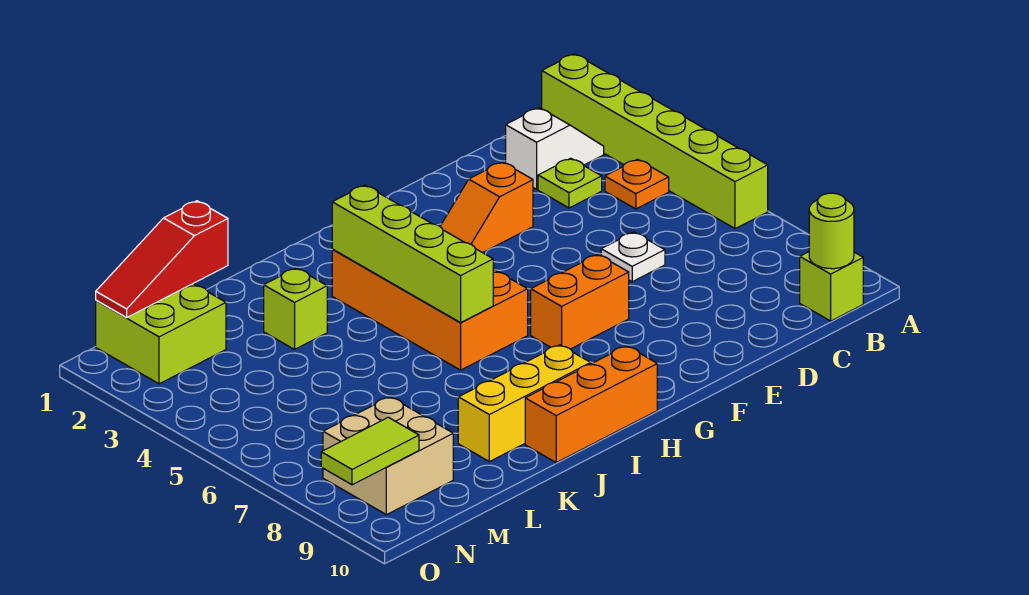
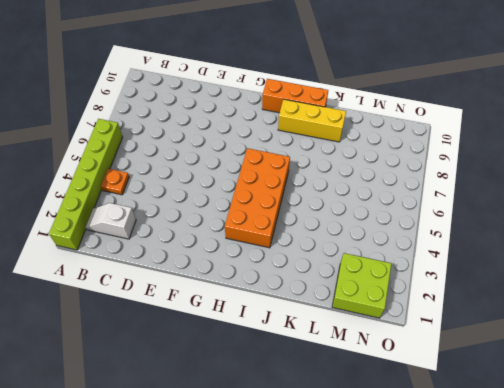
none -> lime brick B10 level 1
none -> lime plate C3 level 1
none -> white plate D6 level 1

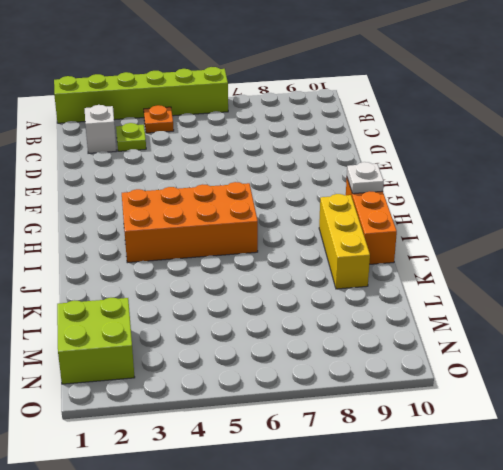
white plate H10 level 2 -> white plate D6 level 1
none -> lime brick B10 level 1
none -> orange slope E3:F3 level 1 top E
none -> orange brick F7:G7 level 1

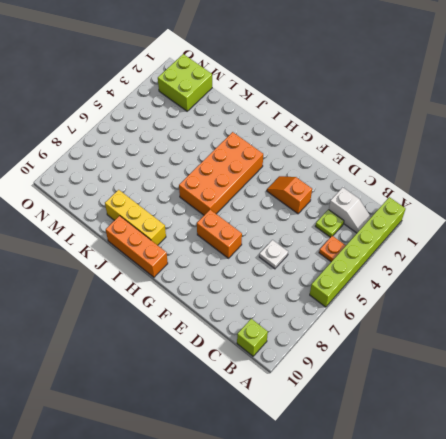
none -> lime brick K3 level 1
none -> tan brick M8:N9 level 1
none -> lime round brick B10 level 2

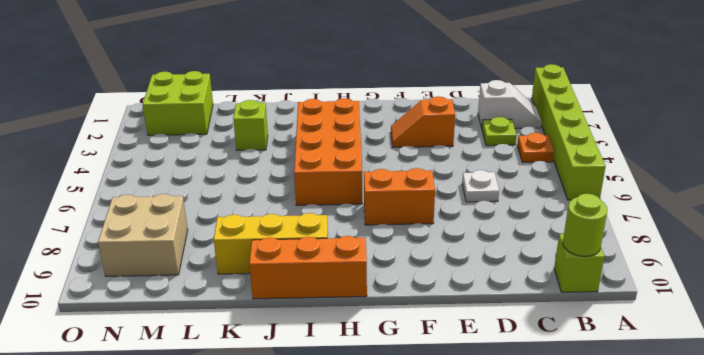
none -> lime brick I3:I6 level 2
none -> red slope L1:N1 level 2 top L
none -> lime tile N9:O9 level 2

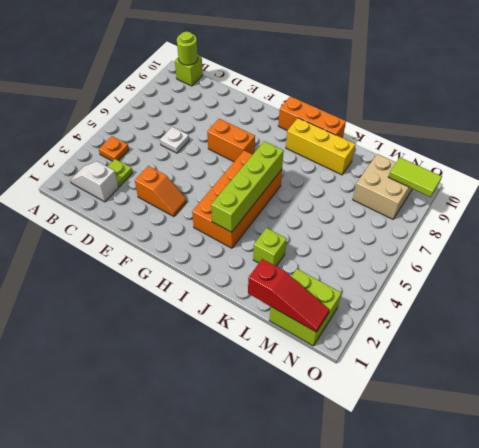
none -> lime brick A1:A6 level 1

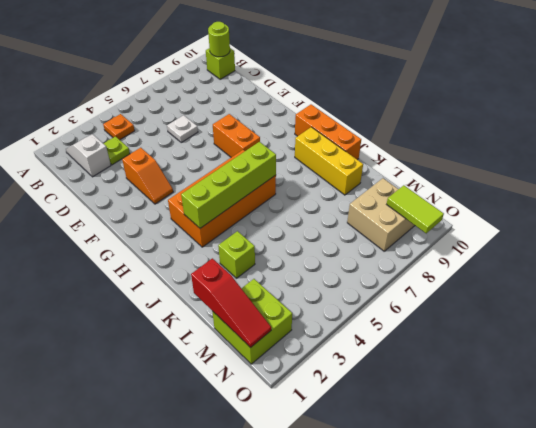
none -> lime brick A1:A6 level 1

